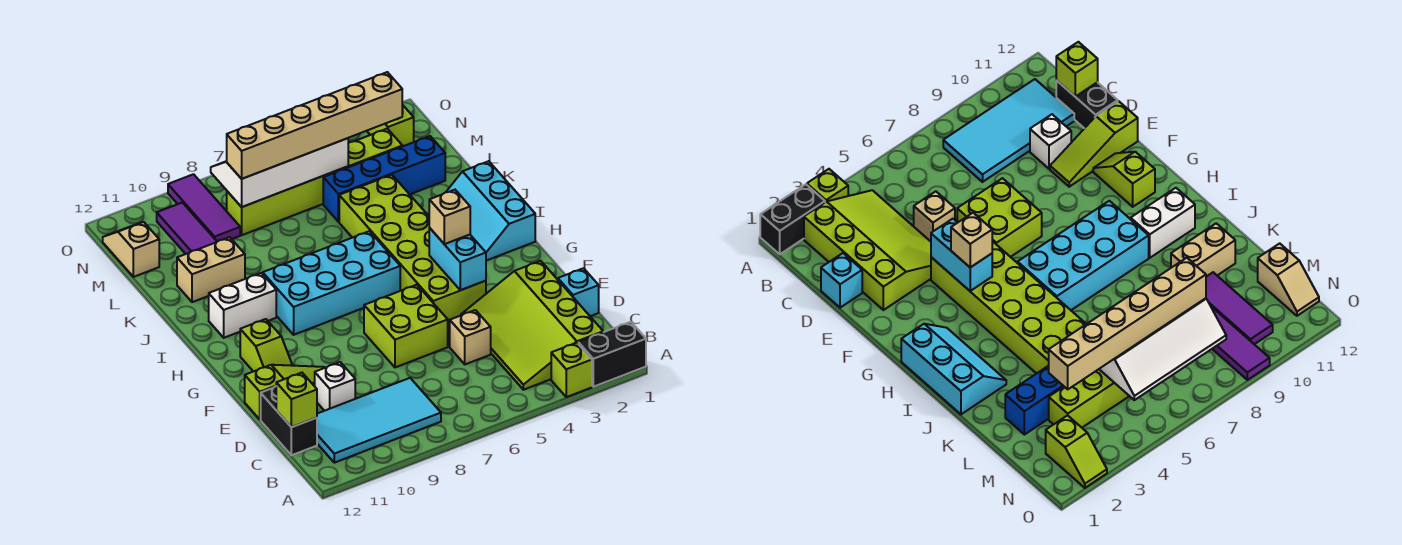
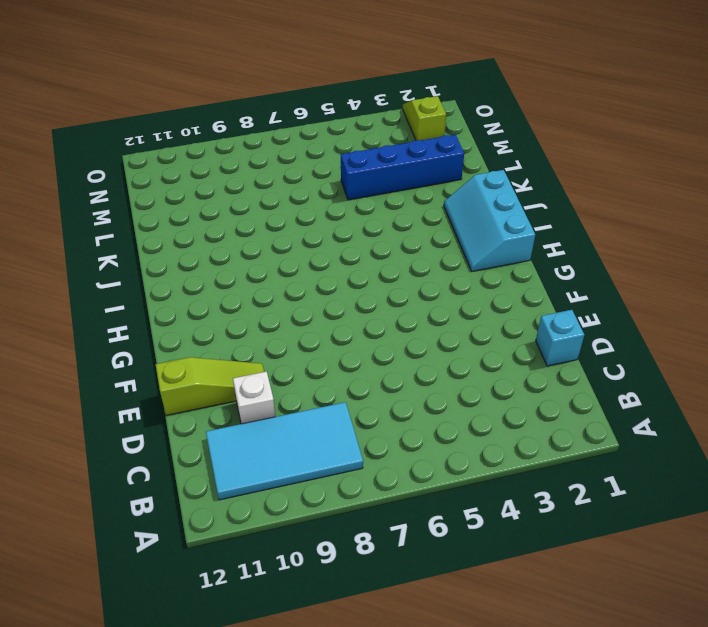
none -> black brick A1:A2 level 1
none -> lime brick A3 level 1
none -> lime slope B2:E4 level 1 top 2

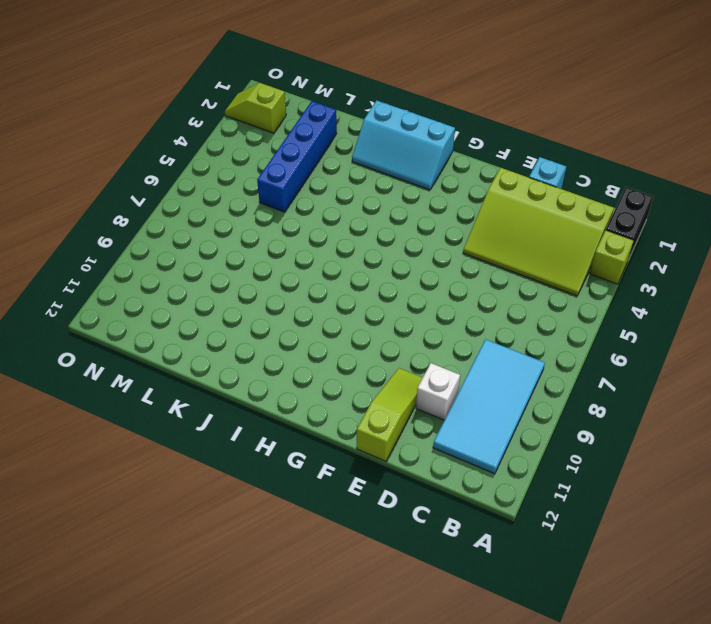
none -> black brick C12:D12 level 1
none -> tan brick D5 level 1
none -> lime brick E6:F7 level 1

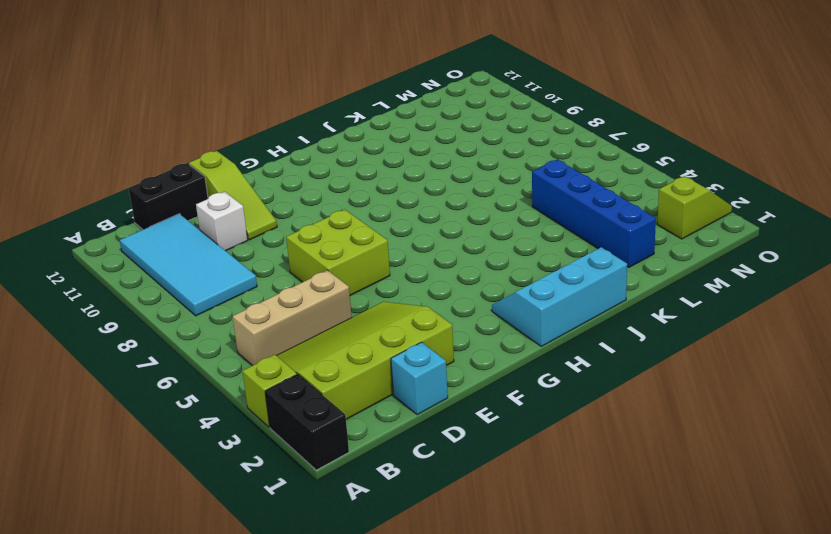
tan brick B5:D5 level 1 -> tan brick D5 level 1
none -> lime brick F4:K5 level 1
none -> lime slope F11:G11 level 1 top G
none -> cyan brick H6:I9 level 1

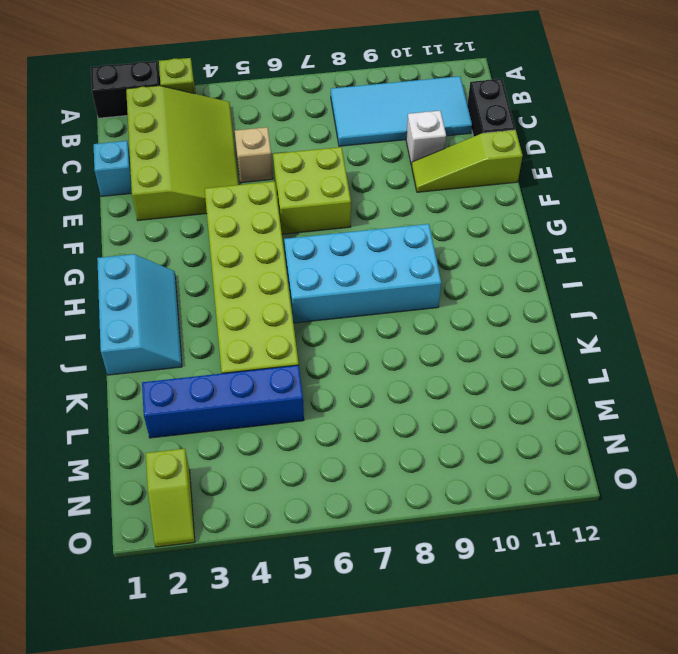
none -> lime slope F11:G11 level 1 top G
none -> white brick I10:I11 level 1
none -> tan brick K10:K11 level 1

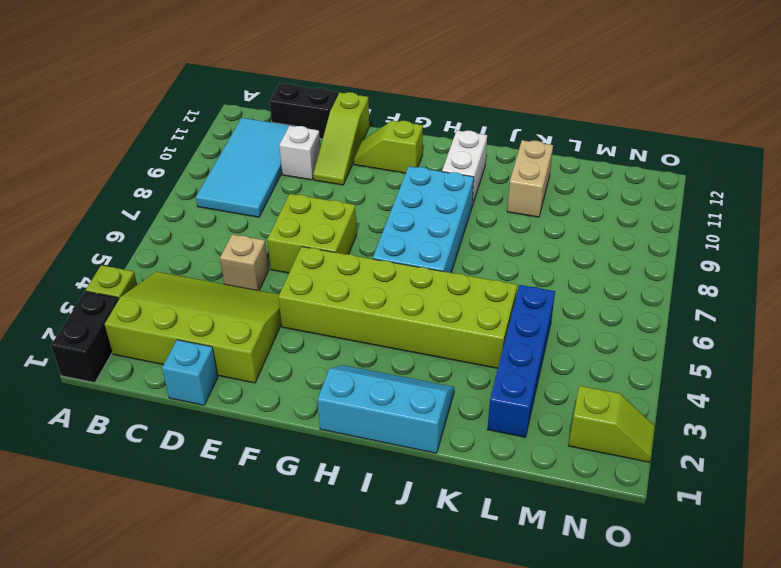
none -> purple tile L10:N10 level 1
none -> lime brick M3:M8 level 1
none -> purple tile M9:O9 level 1

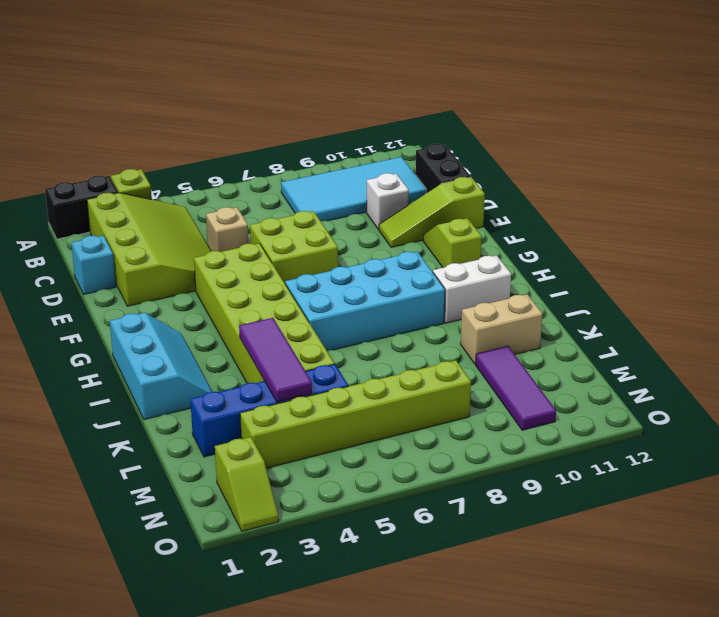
purple tile J4:L4 level 2 -> purple tile M9:O9 level 1
none -> tan slope M12:N12 level 1 top M
none -> lime brick C12 level 2
none -> cyan brick F4:G4 level 2

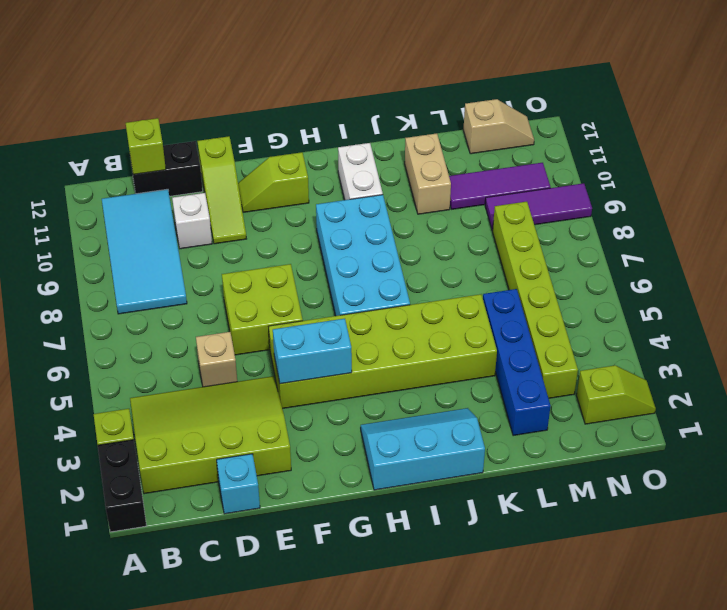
none -> white slope M5:N8 level 2 top M
none -> tan brick G4 level 3
none -> tan brick M3:M8 level 3

